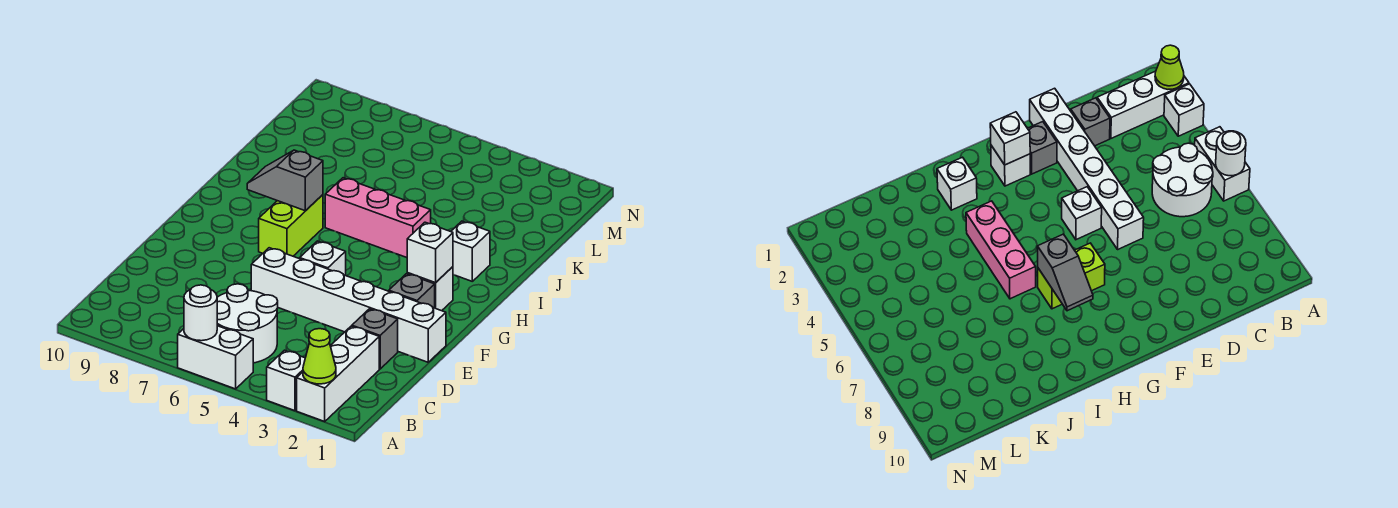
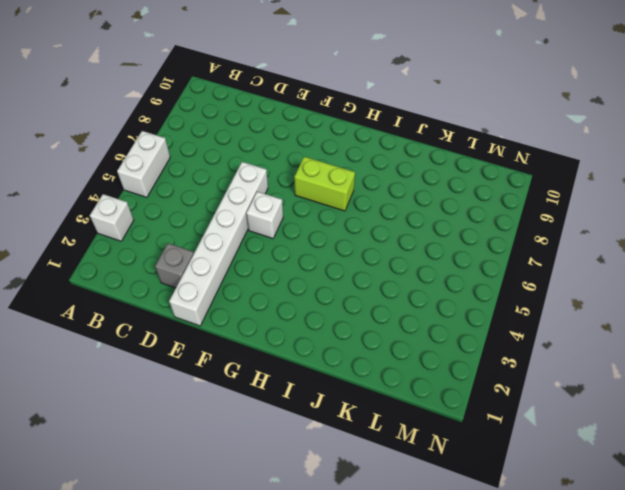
none -> white brick A2:C2 level 1
none -> white round brick B5:C6 level 1
none -> grey brick F2 level 1

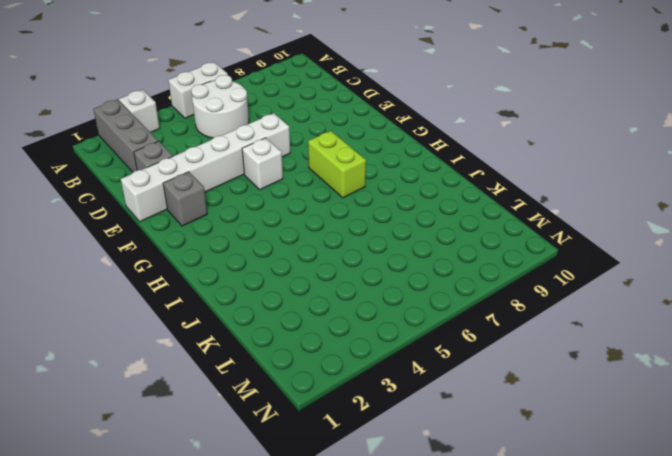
grey brick A2:C2 level 1 -> white brick A2:C2 level 1
none -> white brick G2 level 1
none -> white brick I2 level 1
none -> pink brick I4:I6 level 1

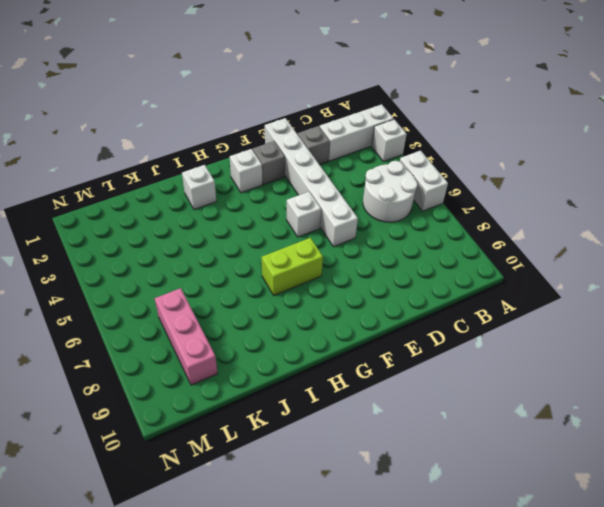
pink brick L7:L9 level 1 -> pink brick I4:I6 level 1
none -> lime cone A2 level 2
none -> white round brick A6 level 2
none -> white brick G2 level 2

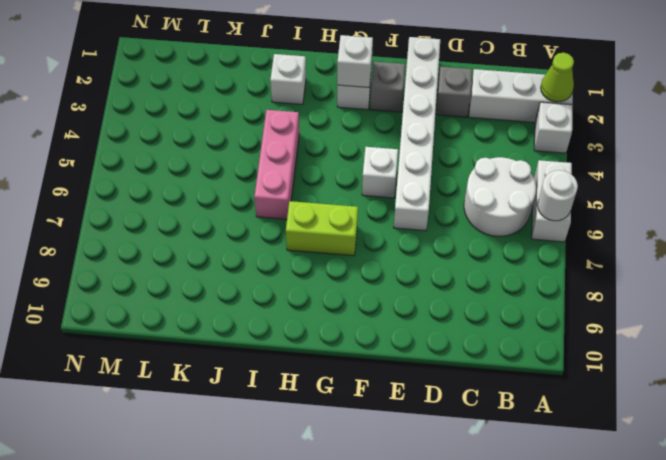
none -> grey slope H7:H8 level 2 top 7

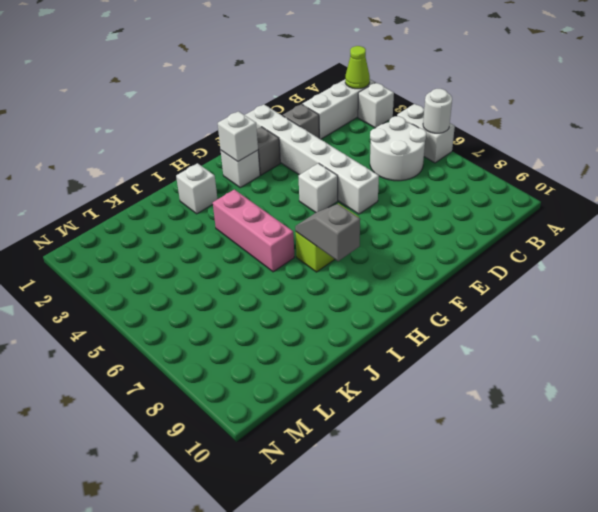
grey slope H7:H8 level 2 top 8 -> grey slope H7:H8 level 2 top 7

